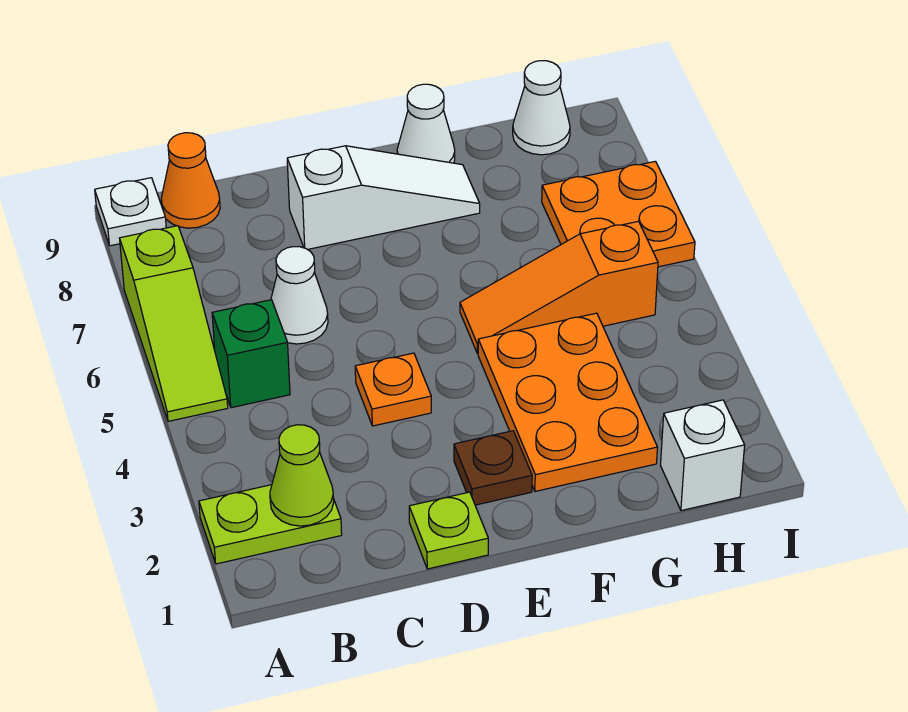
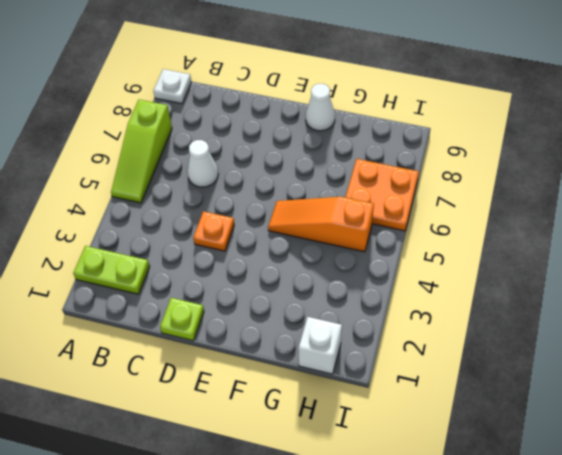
none -> green brick B5 level 1
none -> orange cone B9 level 1
none -> white slope D8:F8 level 1 top D

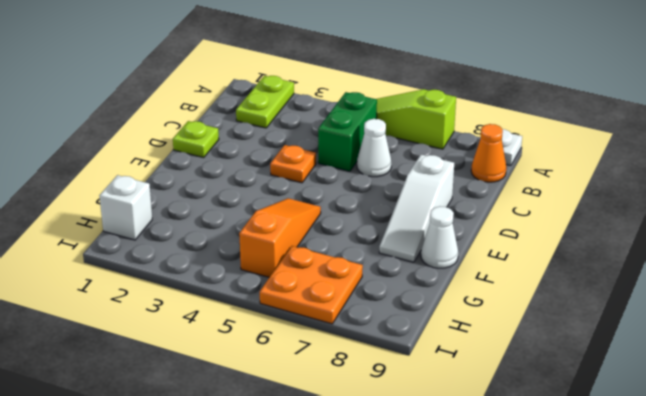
green brick B5:C5 level 1 -> green brick B5 level 1
none -> brown plate E2 level 1
none -> orange plate F2:G4 level 1
none -> white cone H9 level 1

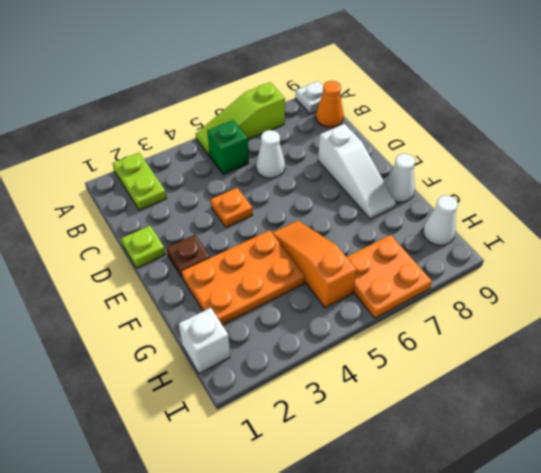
none -> lime cone B2 level 2

